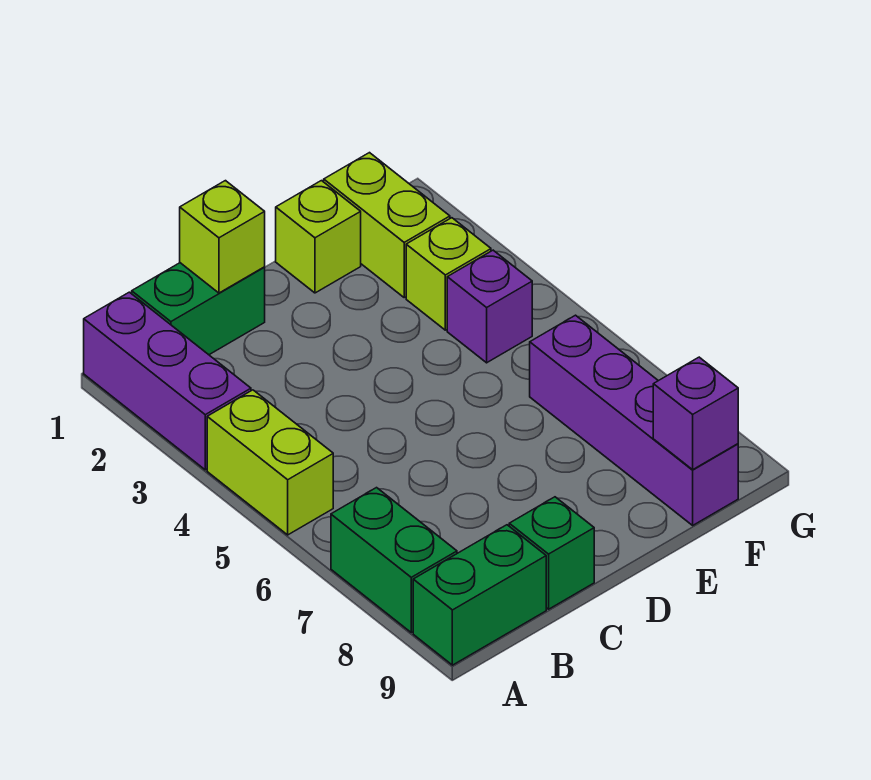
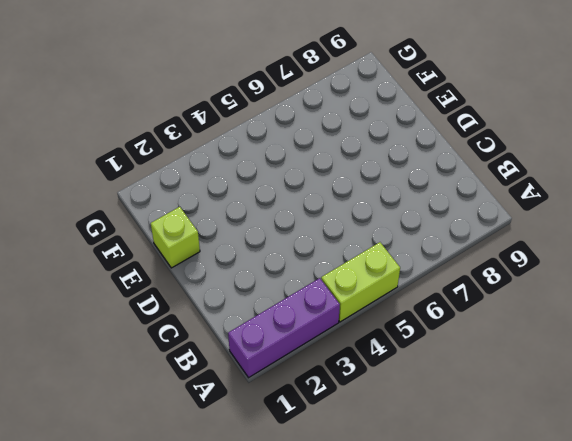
none -> green brick A7:A8 level 1
none -> green brick A9:B9 level 1
none -> green brick B1:C1 level 1

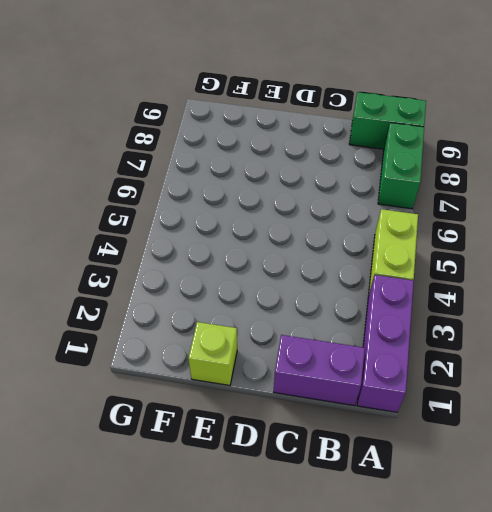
purple brick B1:C1 level 1 -> green brick B1:C1 level 1
none -> green brick C9 level 1
none -> lime brick F1:F2 level 1
none -> lime brick F3 level 1

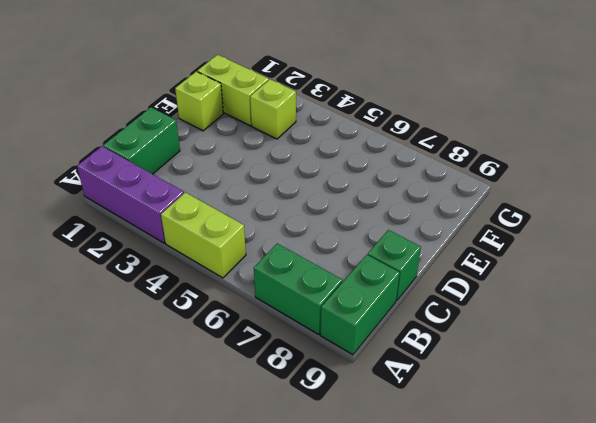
none -> purple brick F4 level 1
none -> purple brick F6:F9 level 1
none -> lime brick C1 level 2

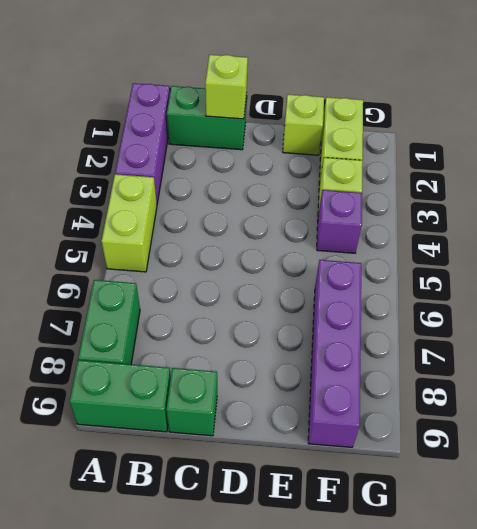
none -> purple brick F9 level 2

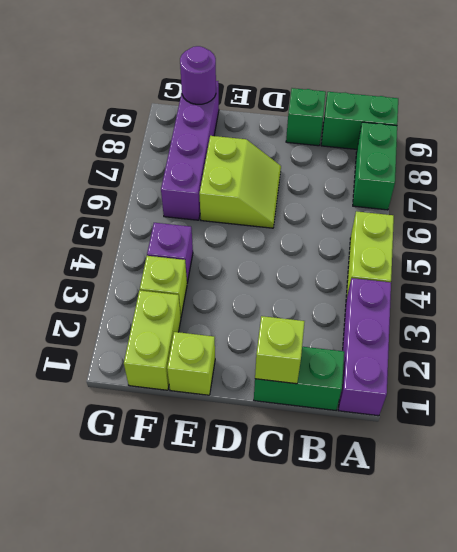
lime slope D6:E7 level 1 top E -> none
purple round brick F9 level 2 -> purple brick F9 level 2

